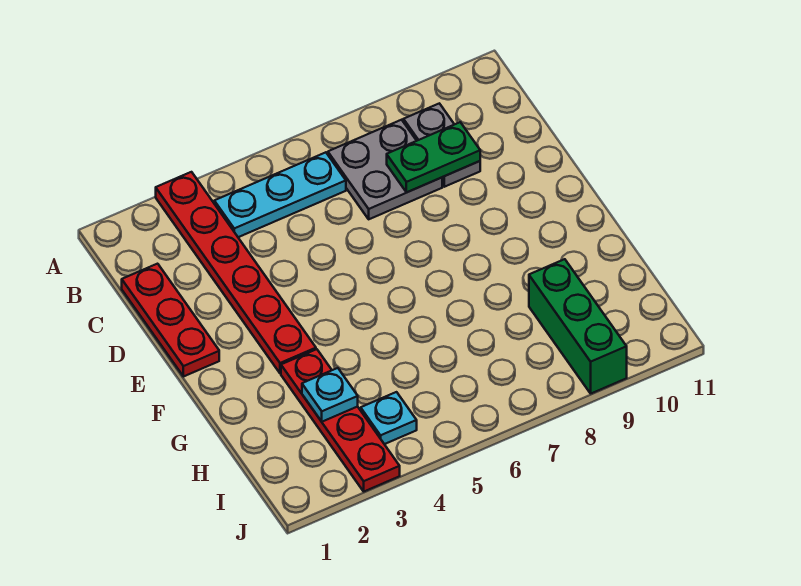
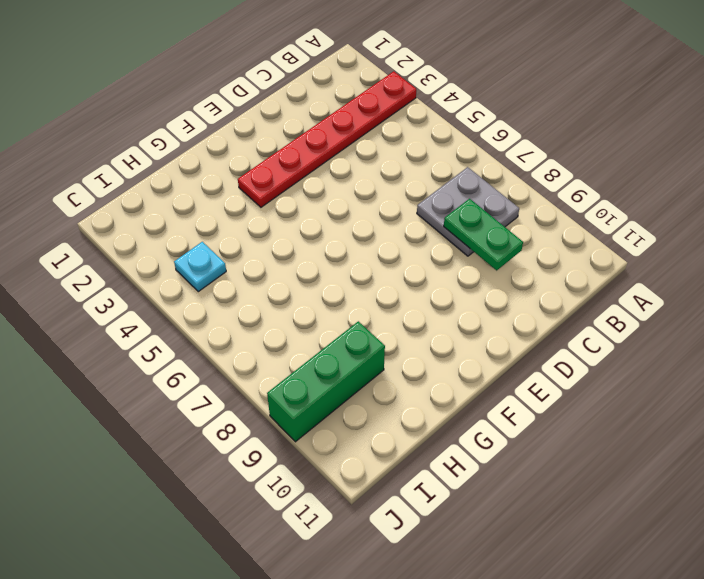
none -> cyan plate B4:B6 level 1
none -> grey plate B9:C9 level 1

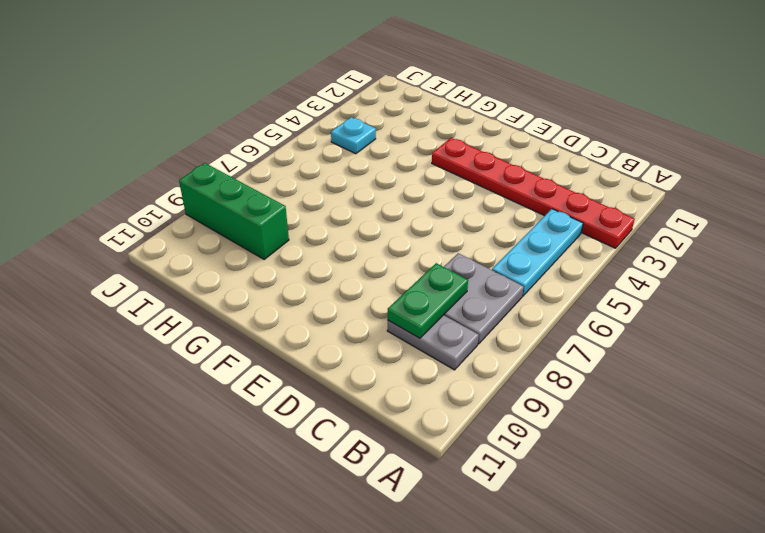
none -> red plate C1:E1 level 1
none -> red plate G3:J3 level 1

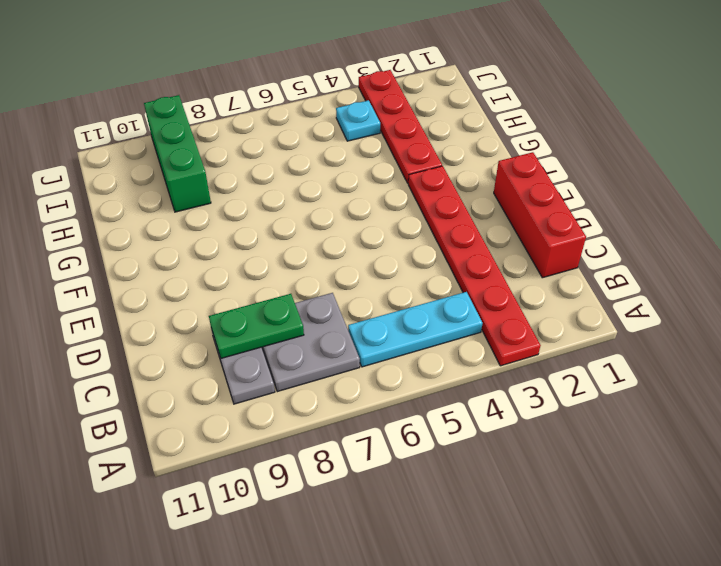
red brick C1:E1 level 1 -> red plate C1:E1 level 1
none -> cyan plate H3 level 2

